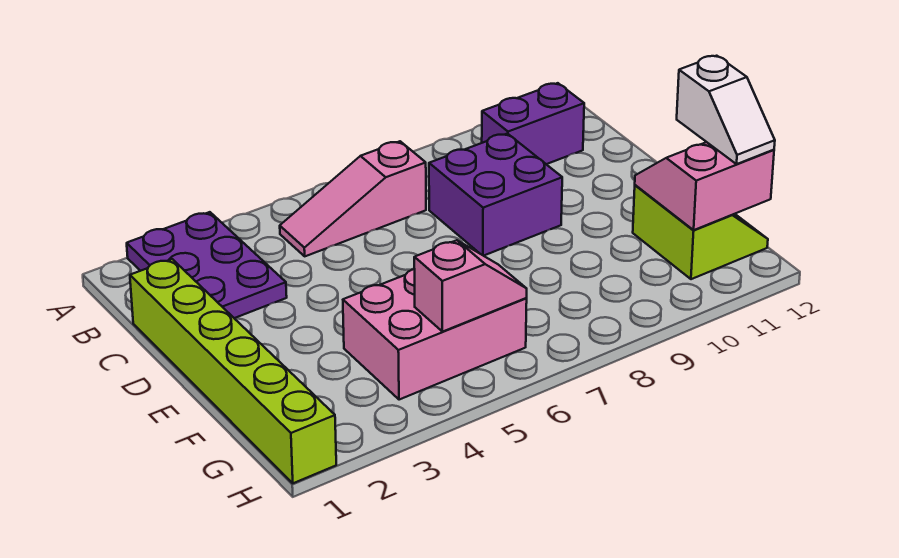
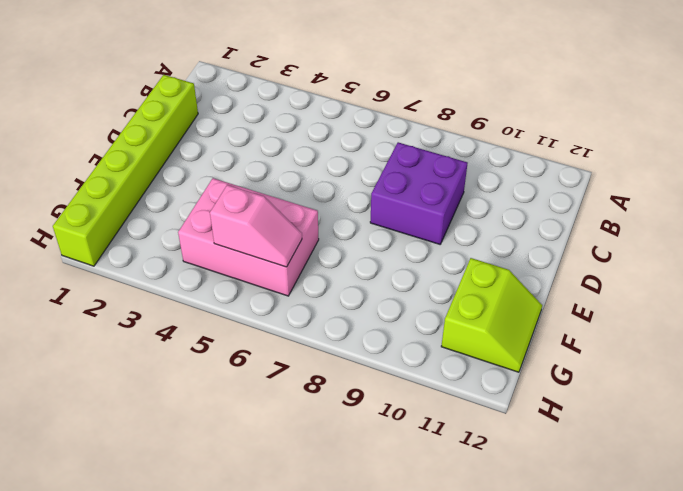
none -> purple plate A2:C3 level 1
none -> pink slope B5:B7 level 1 top 7

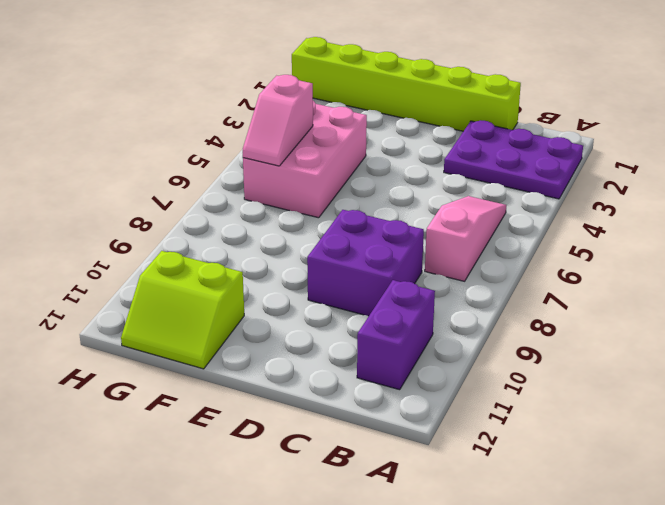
none -> pink slope F11:G12 level 2 top G
none -> white slope F12:G12 level 3 top F

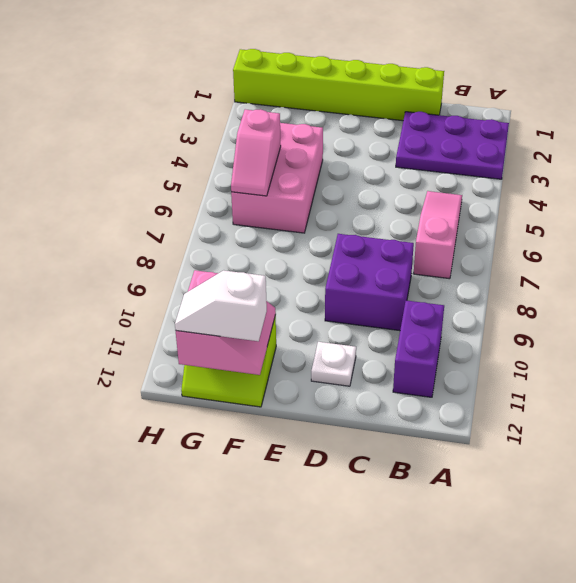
white plate D11 level 1 -> none

